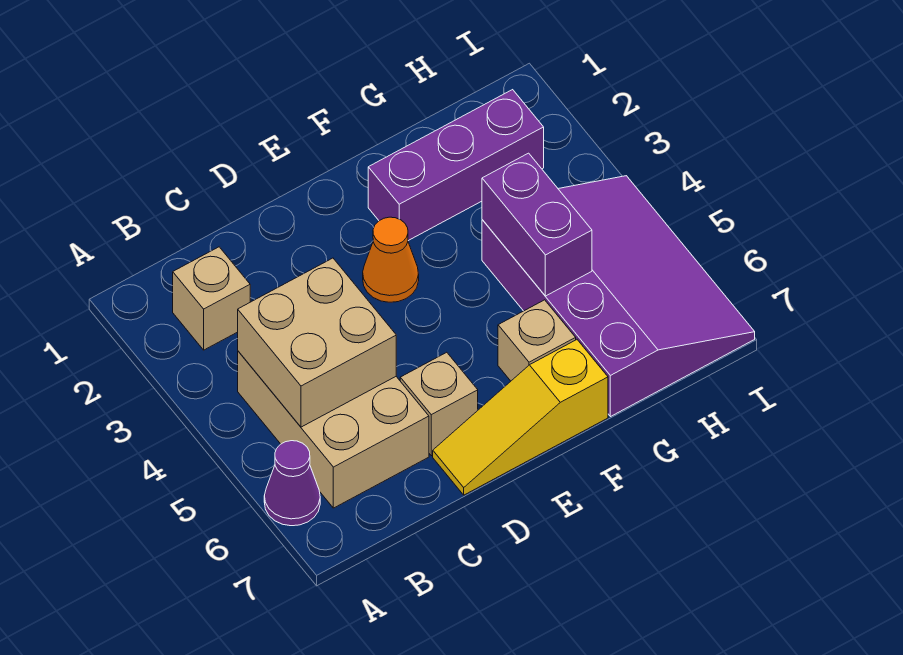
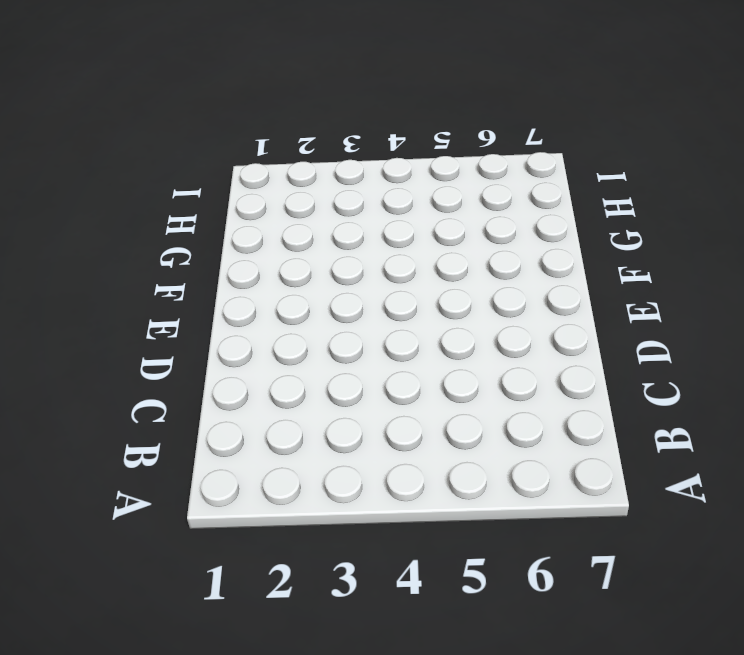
none -> purple cone A6 level 1
none -> tan brick B2 level 1

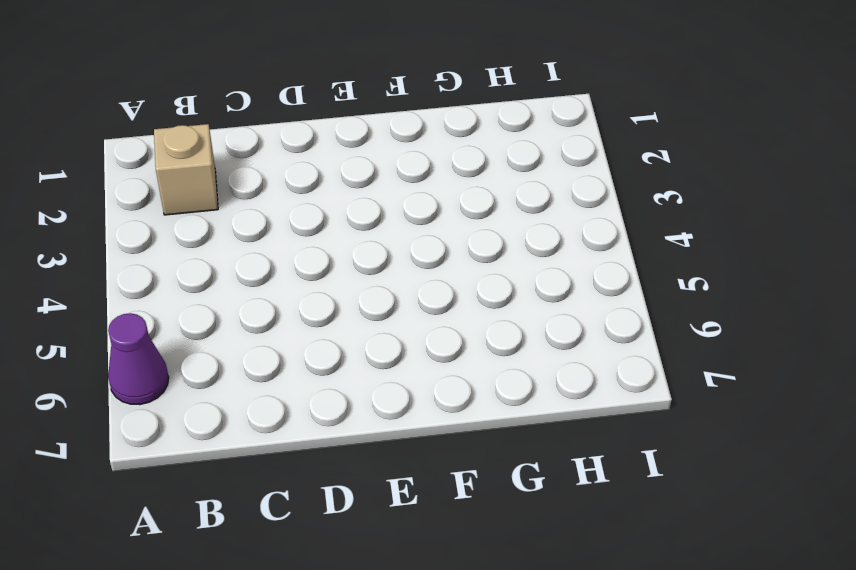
none -> tan brick B4:C6 level 1
none -> tan brick D6 level 1

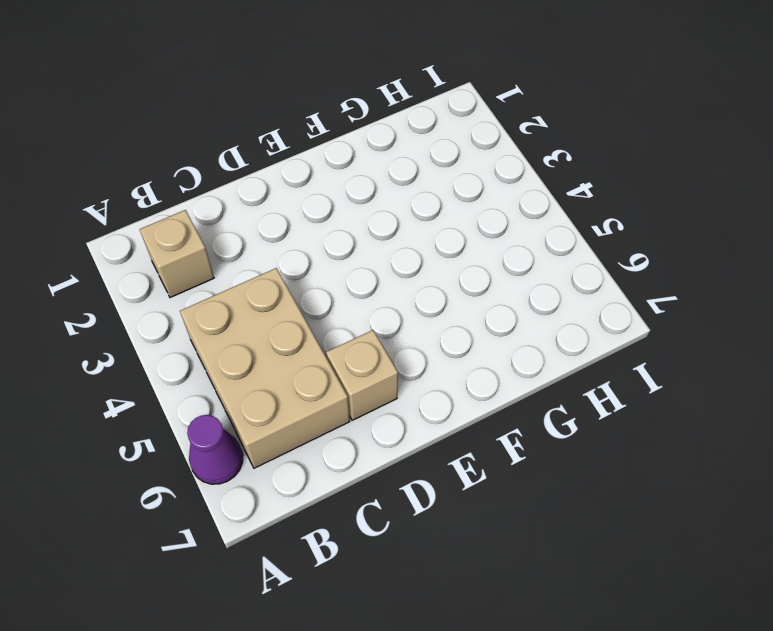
none -> yellow slope D7:F7 level 1 top F
none -> orange cone E3 level 1

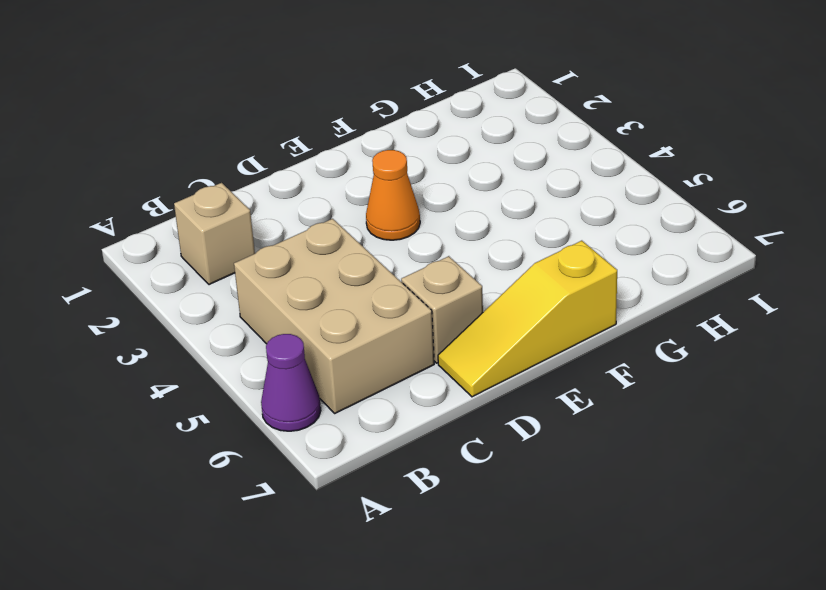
none -> purple brick F2:H2 level 1
none -> tan brick F6 level 1

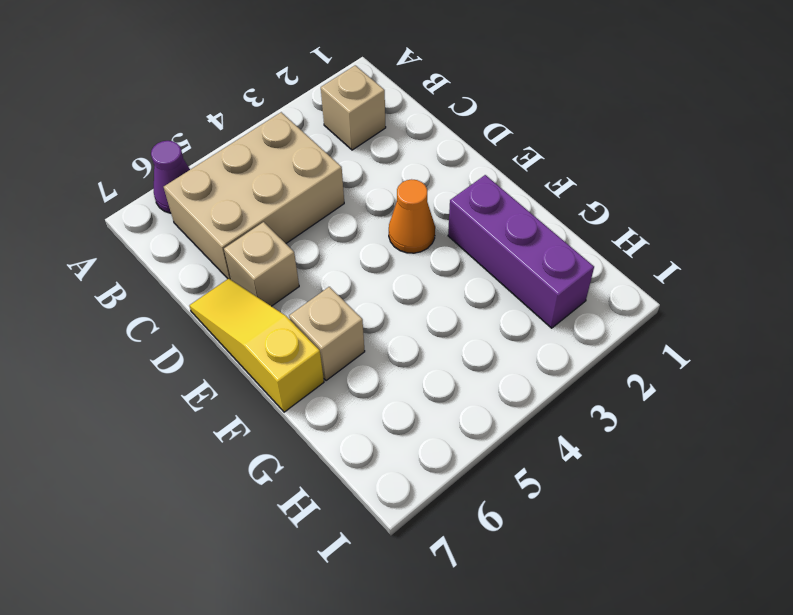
none -> purple slope G4:I7 level 1 top G
none -> tan brick B4:C5 level 2

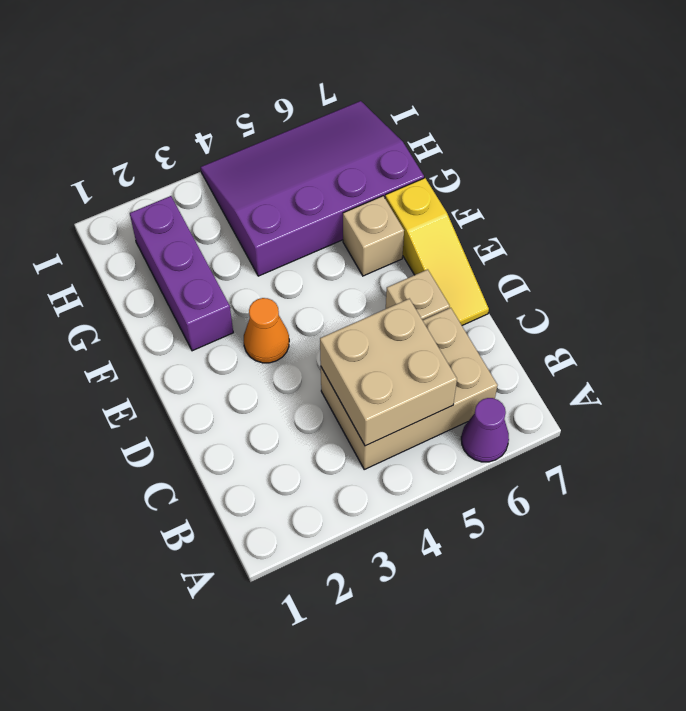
none -> tan brick B2 level 1
none -> purple brick G4:G5 level 2

